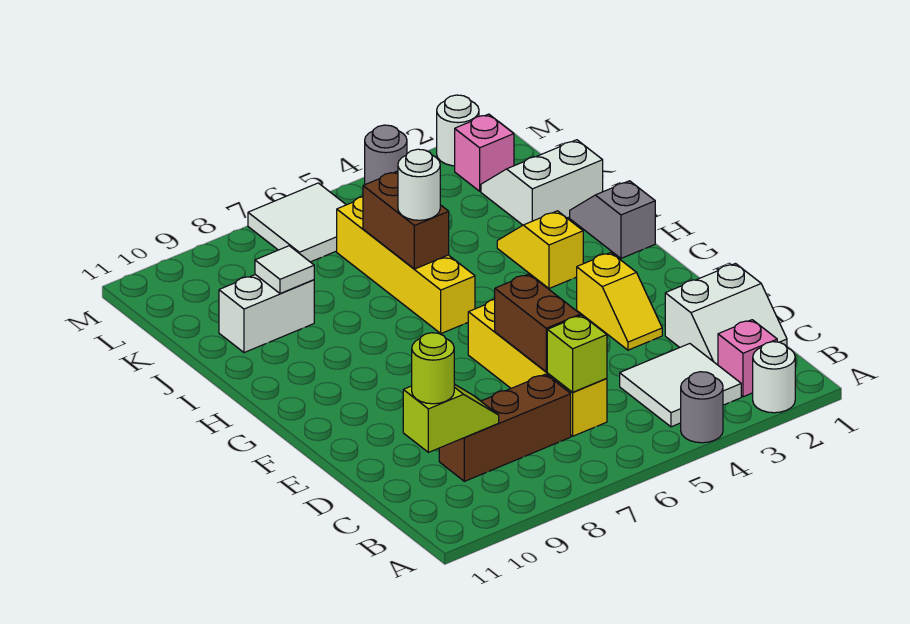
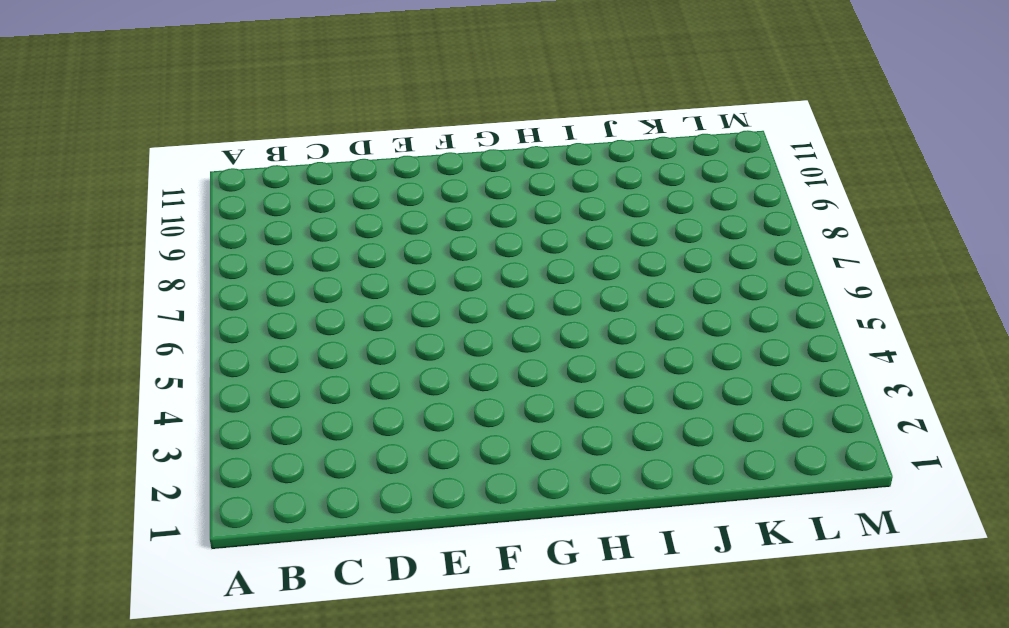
none -> white round brick A2 level 1
none -> grey round brick A4 level 1
none -> pink brick B2 level 1

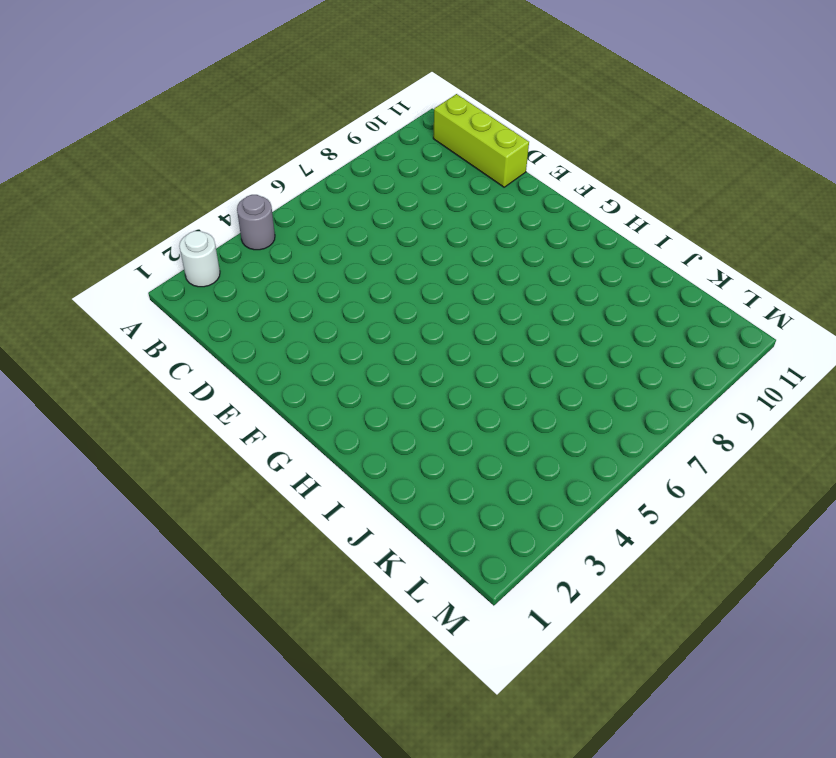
lime brick B11:D11 level 1 -> none
none -> pink brick B2 level 1
none -> white tile B3:C4 level 1
none -> white slope C1:D2 level 1 top D

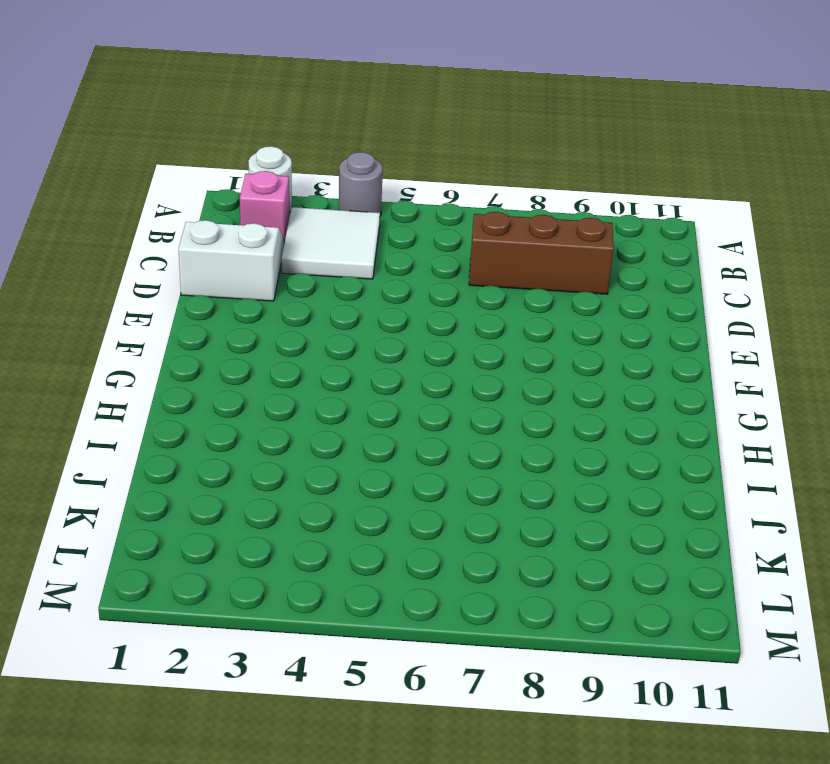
none -> yellow brick C6:F6 level 1
none -> yellow slope E3:F3 level 1 top F
none -> grey slope H1:I1 level 1 top H

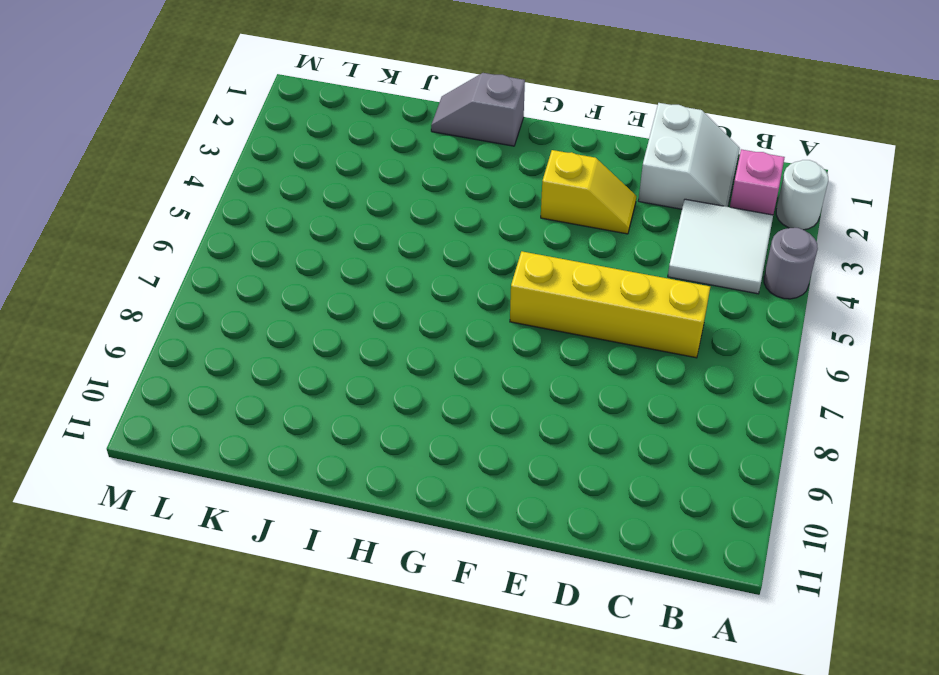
none -> brown brick C7:C9 level 1
none -> yellow slope H3:I3 level 1 top H
none -> yellow brick H6:K6 level 1

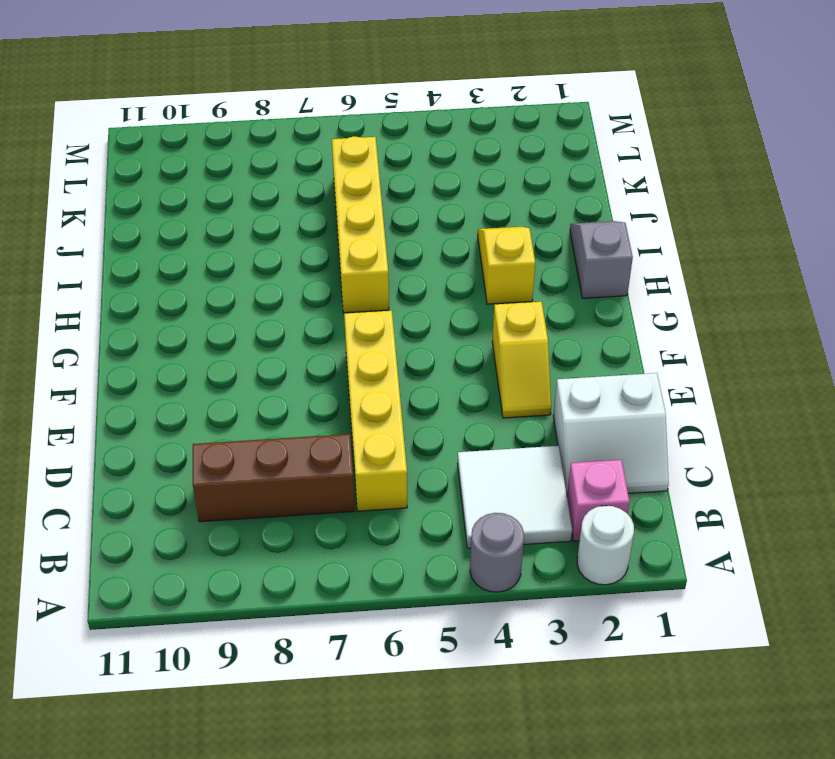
none -> white slope J1:K2 level 1 top J
none -> white brick J9:J10 level 1
none -> pink brick L2 level 1

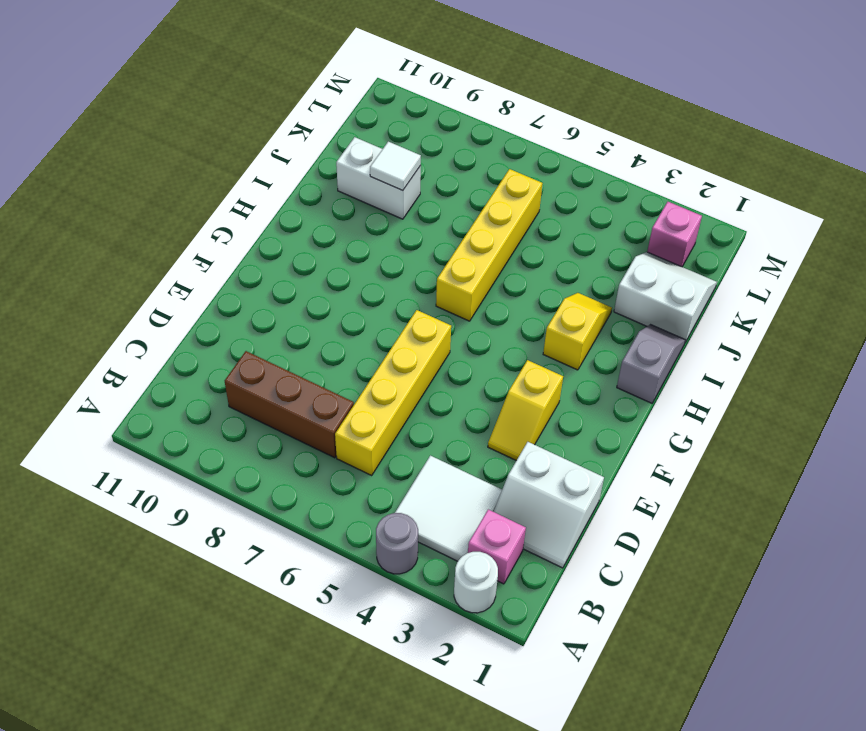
none -> white tile L6:M7 level 1
none -> white round brick M2 level 1
none -> grey round brick M4 level 1

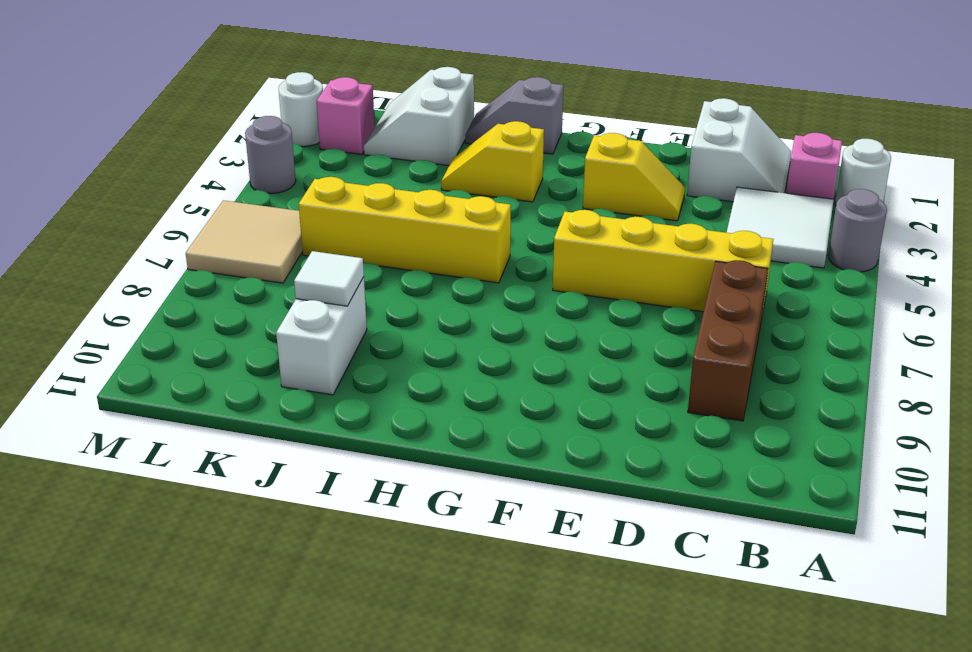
tan tile L6:M7 level 1 -> white tile L6:M7 level 1
none -> lime brick C6 level 2
none -> lime slope C9:C10 level 2 top 10
none -> brown brick D6:E6 level 2

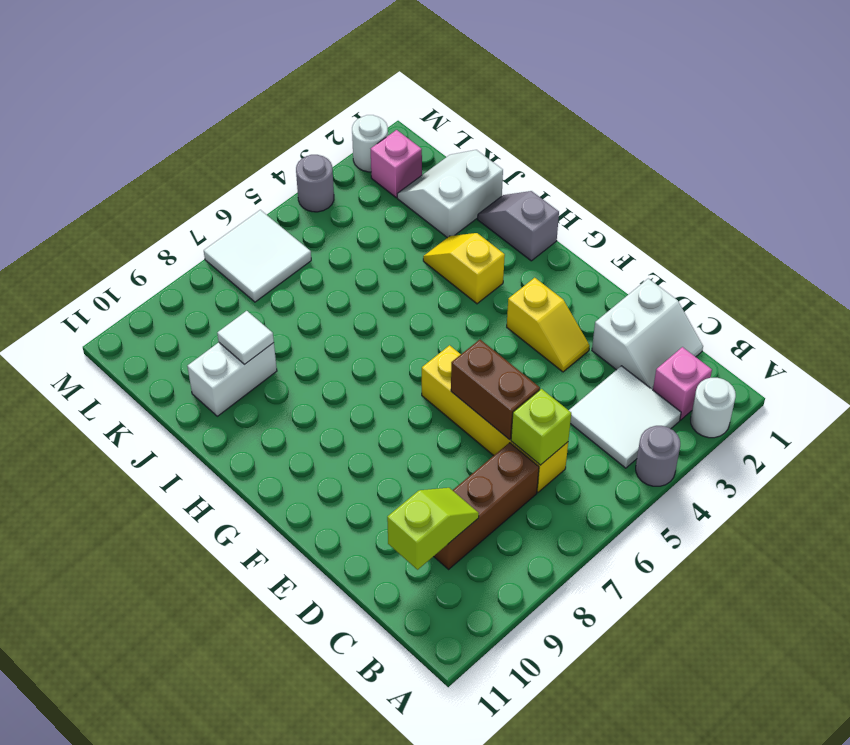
none -> yellow brick H6:K6 level 1
none -> brown brick I6:J6 level 2
none -> lime round brick C10 level 3

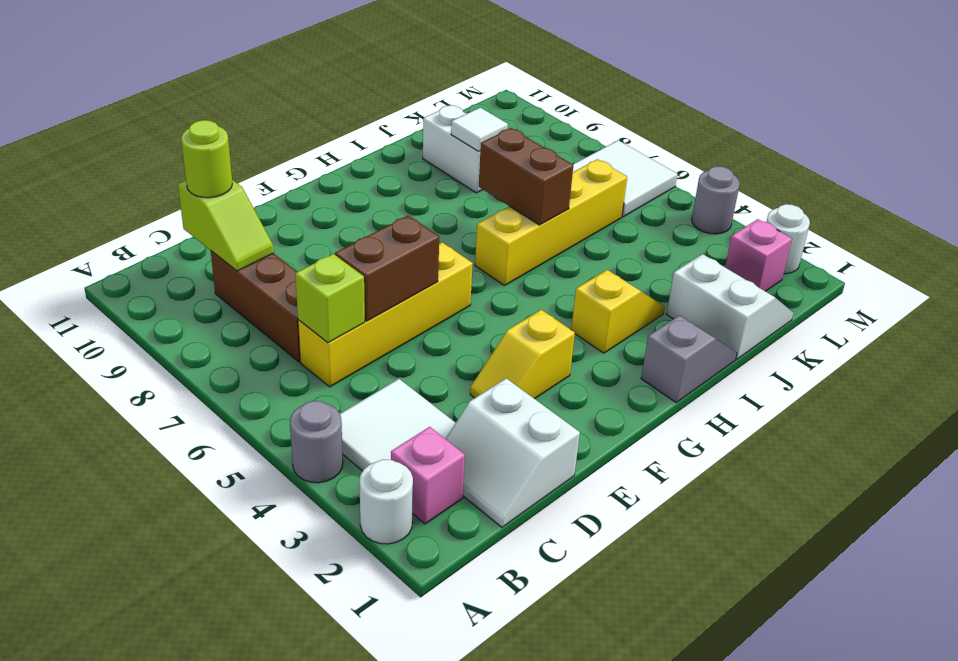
brown brick I6:I7 level 2 -> brown brick I6:J6 level 2
none -> white round brick I6 level 3

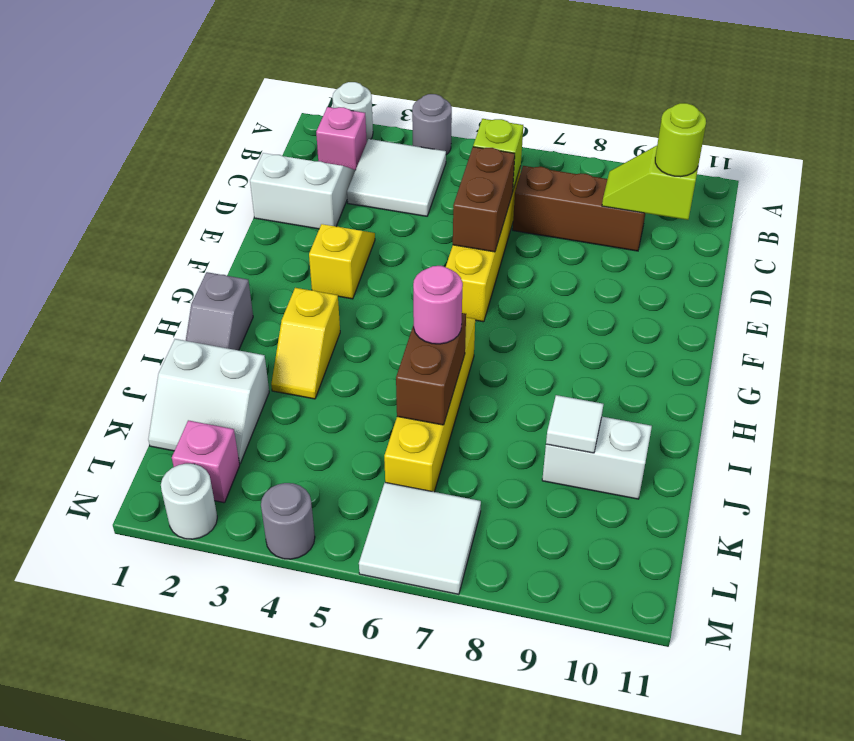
pink round brick I6 level 3 -> white round brick I6 level 3

